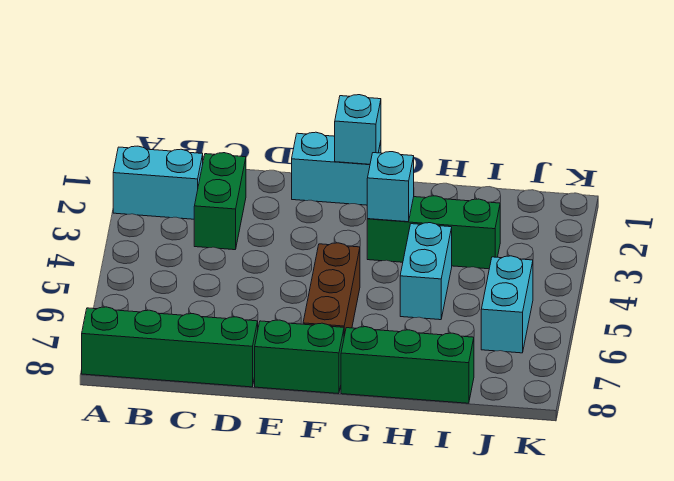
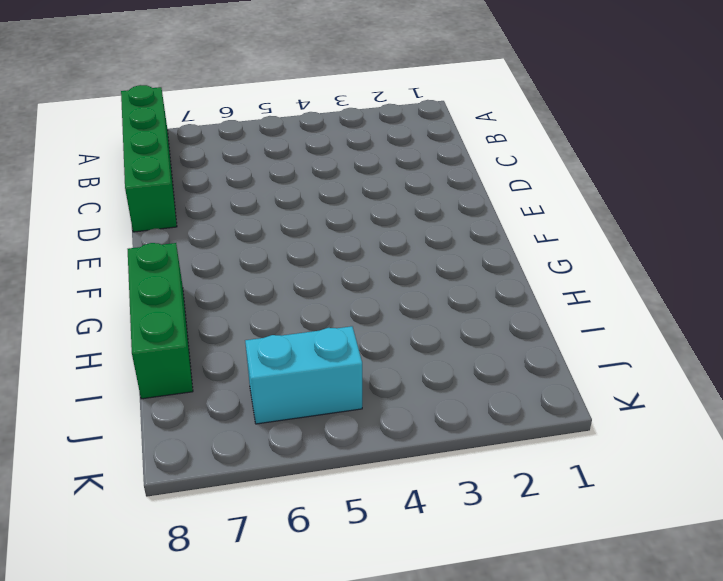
none -> cyan brick A2:B2 level 1
none -> green brick C2:C3 level 1
none -> cyan brick E1:F1 level 1

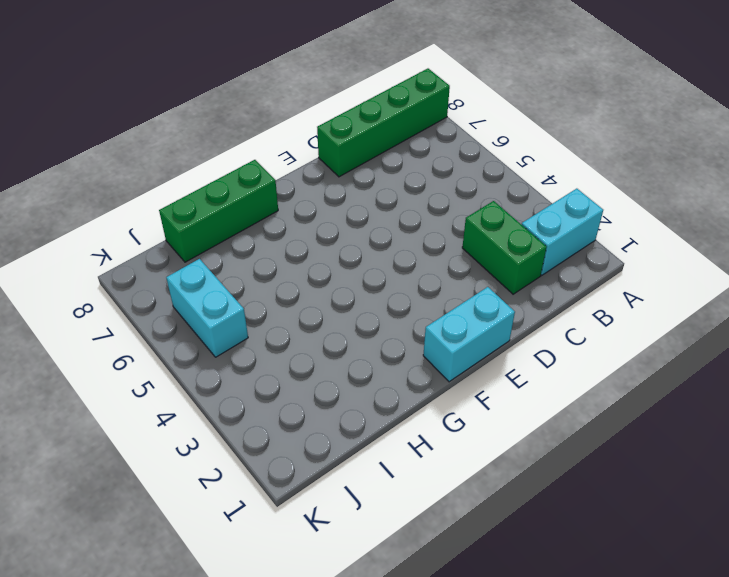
none -> green brick E8:F8 level 1
none -> brown brick F5:F7 level 1
none -> green brick G3:I3 level 1

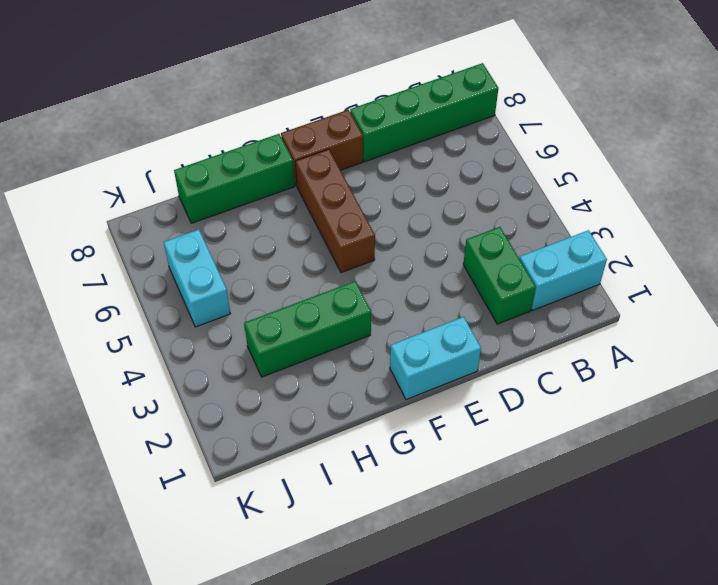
brown brick E8:F8 level 1 -> green brick E8:F8 level 1
none -> cyan brick H4:H5 level 1
none -> cyan brick F1 level 2
none -> cyan brick G3 level 2

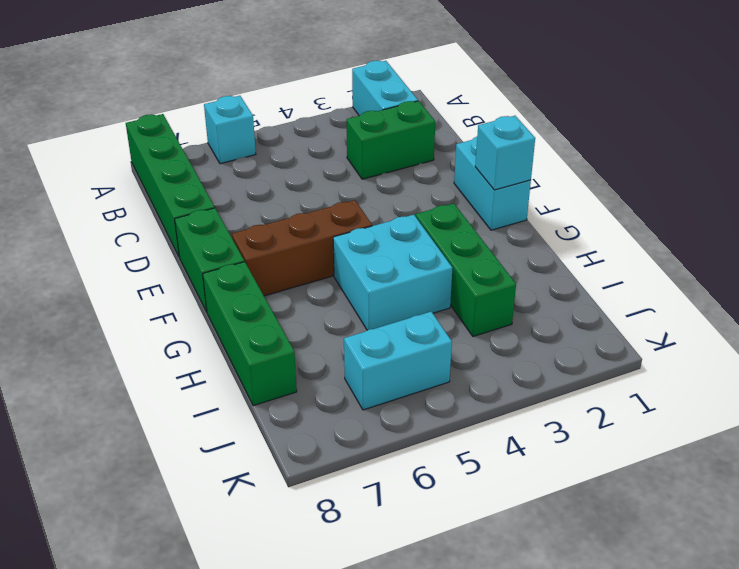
cyan brick A6 level 1 -> cyan brick G3 level 2
cyan brick G4:H5 level 1 -> cyan brick H4:H5 level 1

